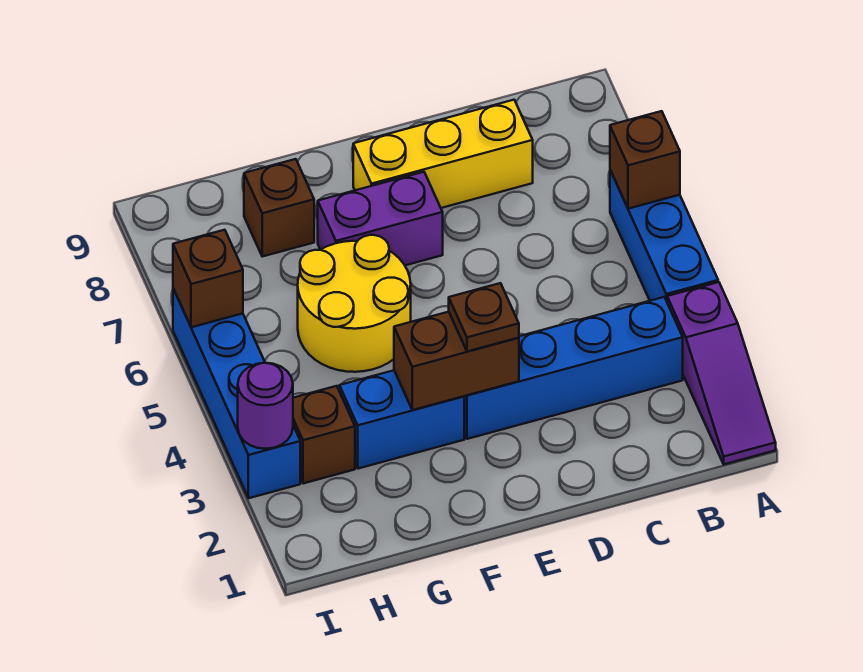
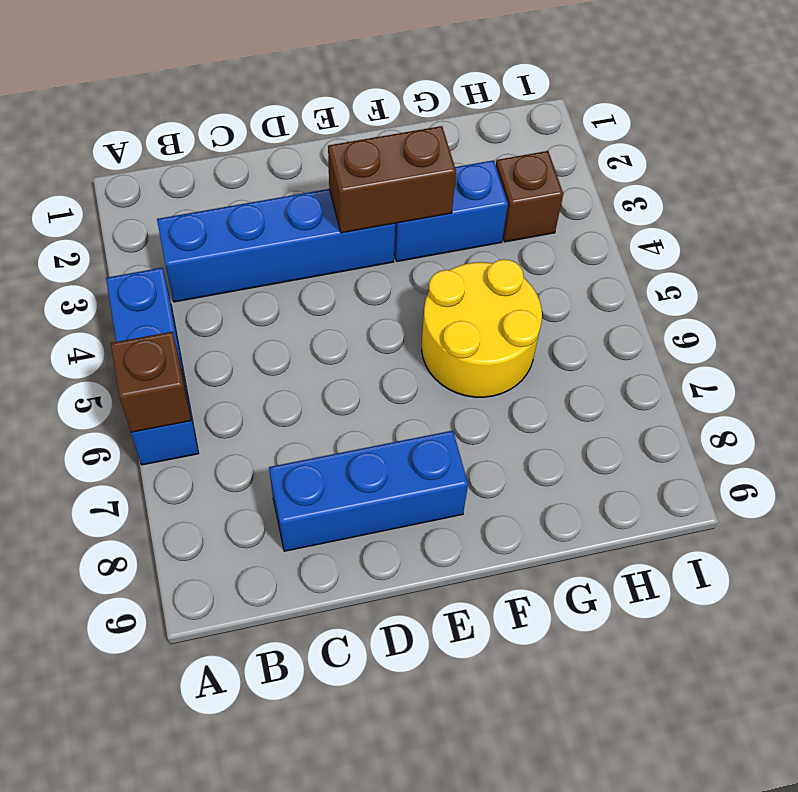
blue brick C8:E8 level 1 -> yellow brick C8:E8 level 1
none -> purple slope A1:A3 level 1 top 3
none -> purple brick E7:F7 level 1
none -> brown brick G8 level 1

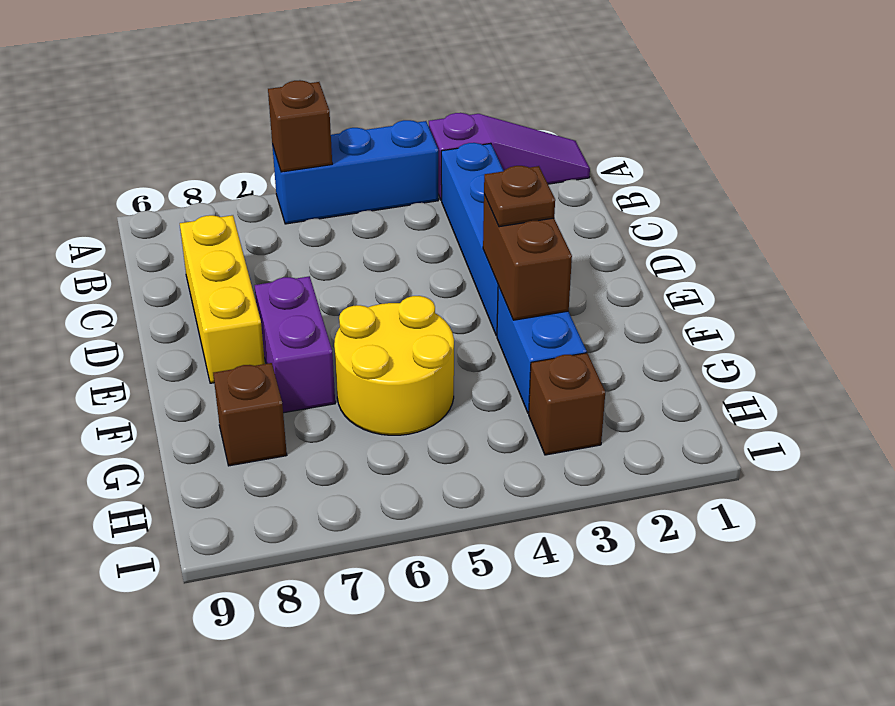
none -> blue brick I3:I6 level 1
none -> purple round brick I3 level 2
none -> brown brick I6 level 2

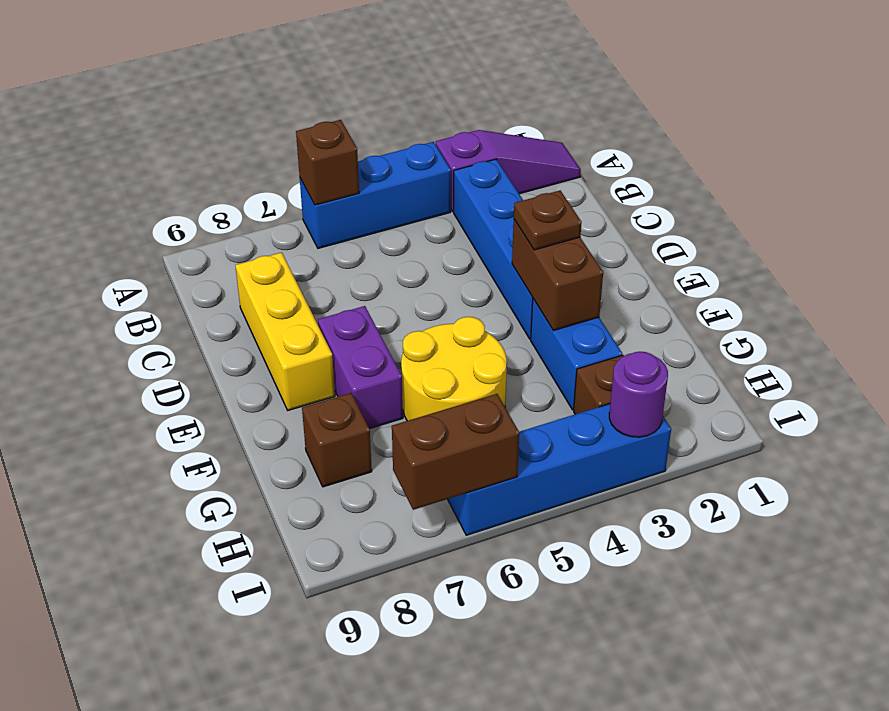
brown brick I6:I7 level 2 -> brown brick I6 level 2

